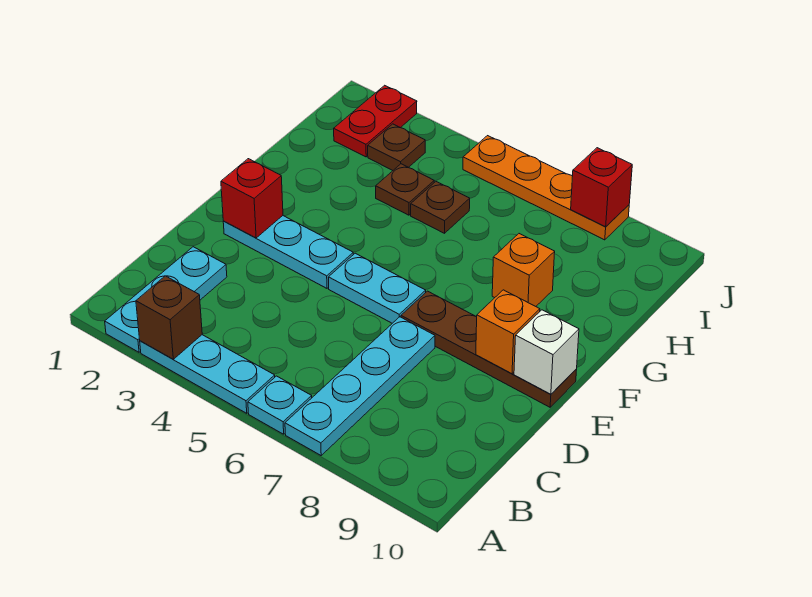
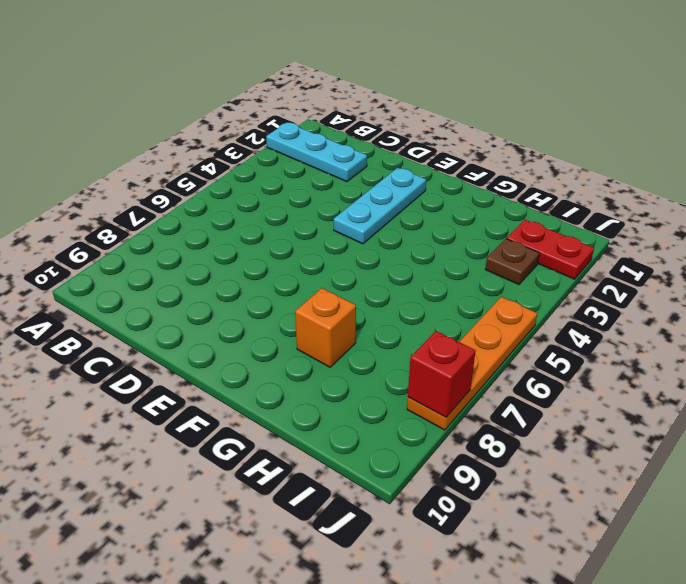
none -> cyan plate A3:A5 level 1
none -> cyan plate A6 level 1
none -> cyan plate A7:D7 level 1

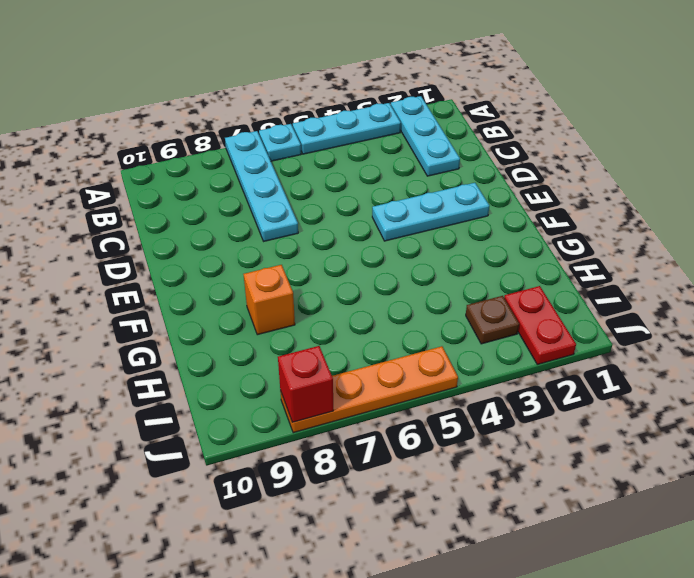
none -> cyan plate E5:E6 level 1
none -> brown plate E7:E10 level 1
none -> brown plate H4 level 1

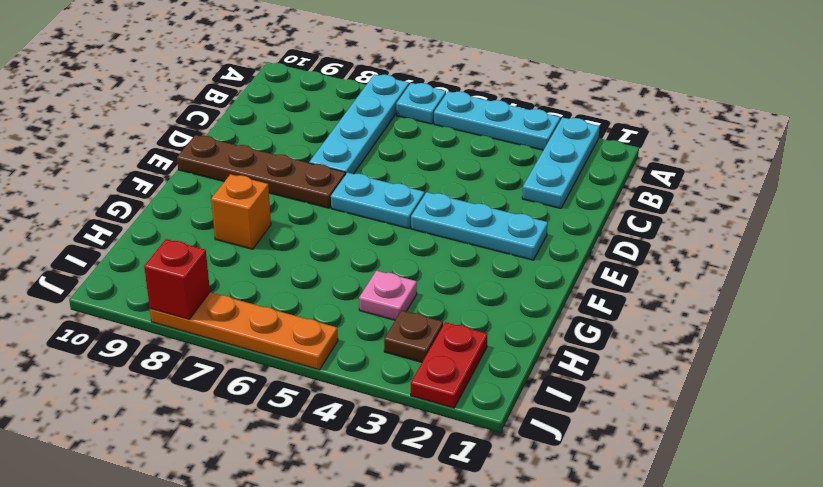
pink plate H4 level 1 -> brown plate H4 level 1
none -> brown plate H5 level 1
none -> brown brick A3 level 2
none -> red brick E2 level 2

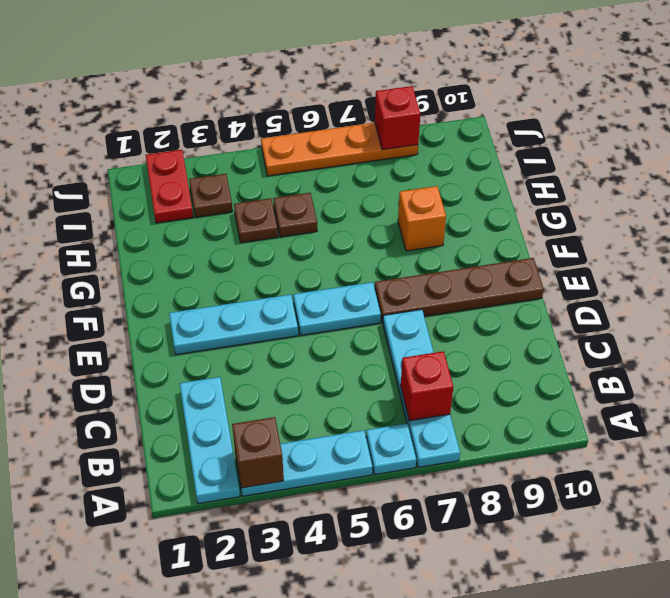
red brick B7 level 2 -> red brick E2 level 2
none -> orange brick E9 level 2
none -> white brick E10 level 2

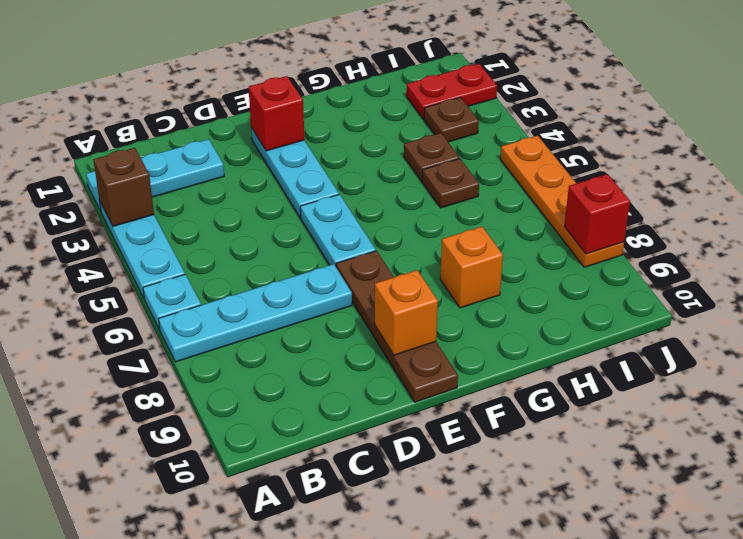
none -> white brick E10 level 2

